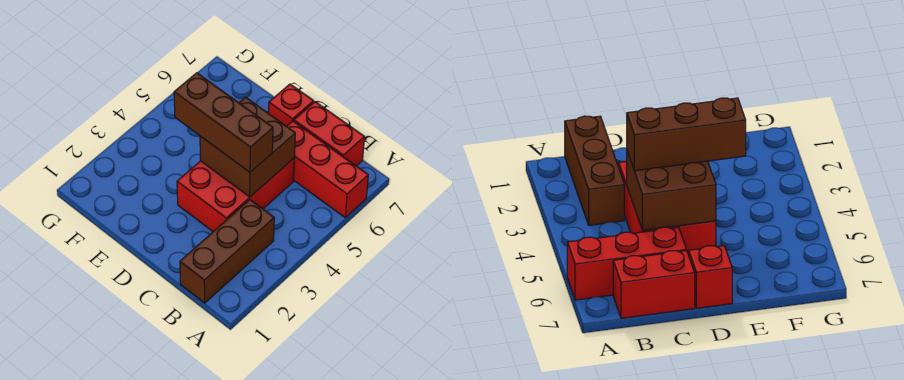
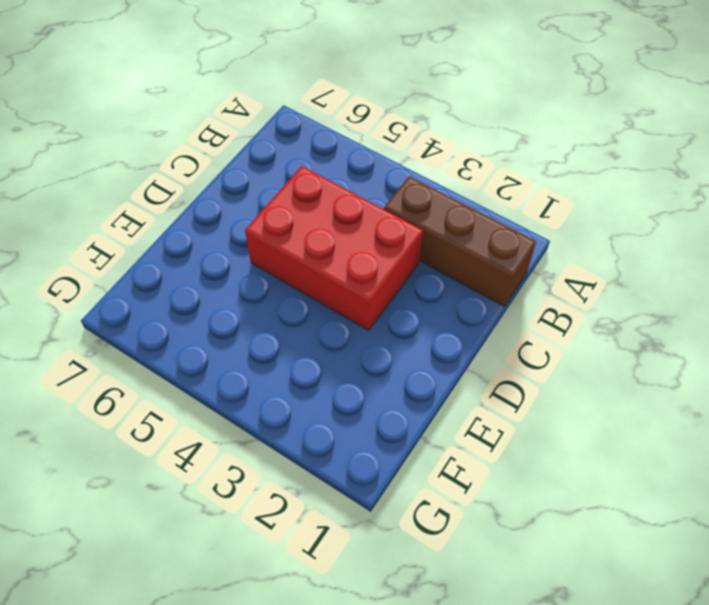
none -> red brick A6:C6 level 1
none -> red brick B7:C7 level 1

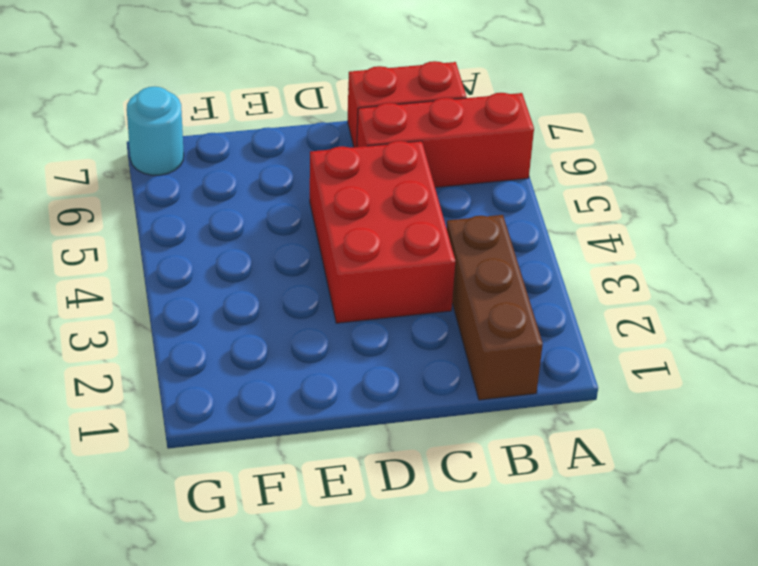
cyan round brick G7 level 1 -> none
none -> red brick D7 level 1
none -> brown brick C4:D5 level 2

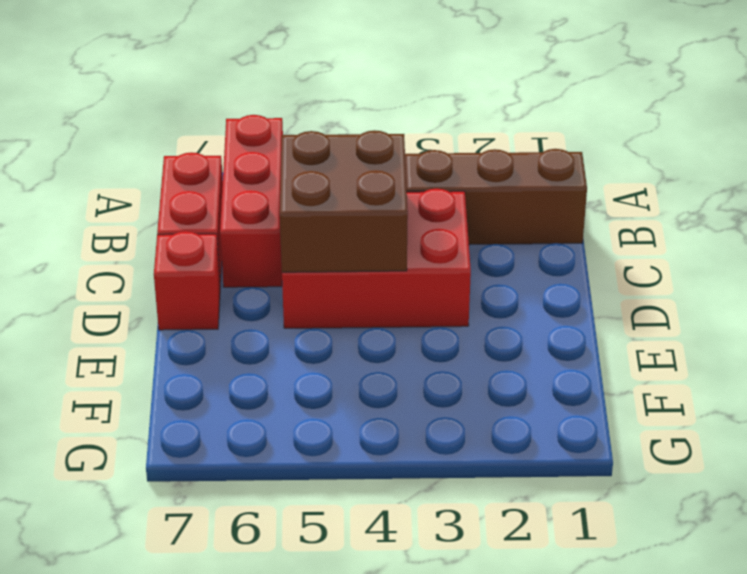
none -> brown brick C4:E4 level 3

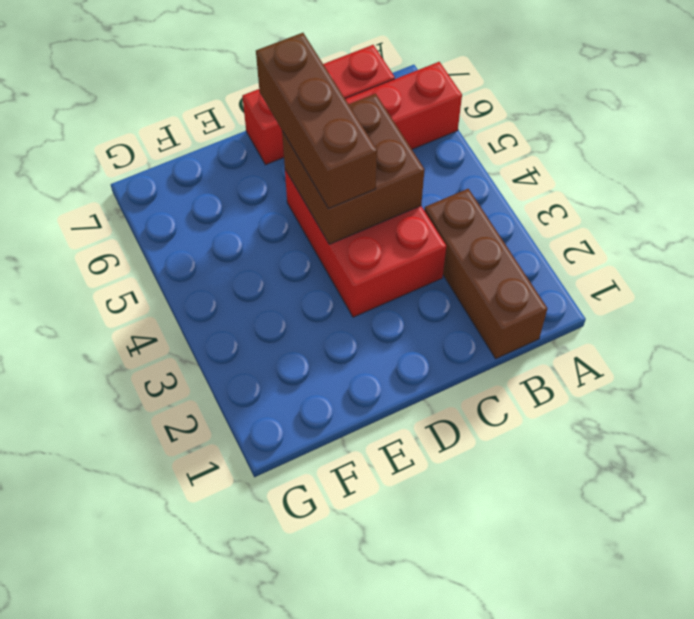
brown brick D4:D6 level 3 -> brown brick C4:E4 level 3

